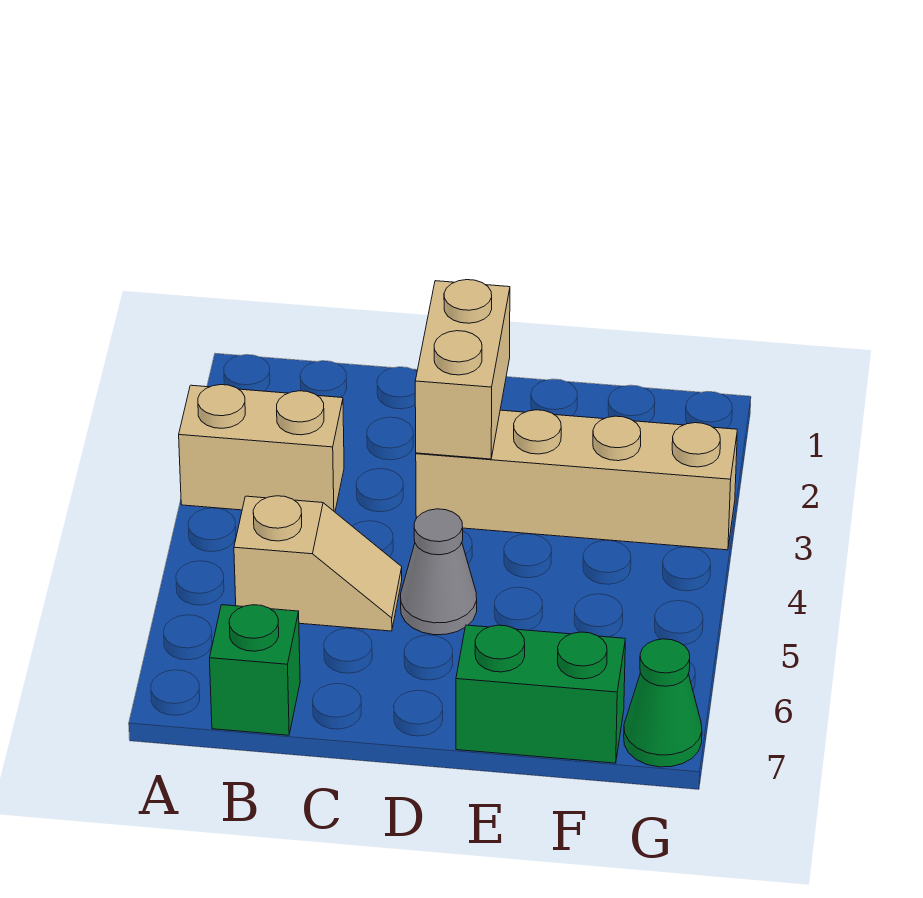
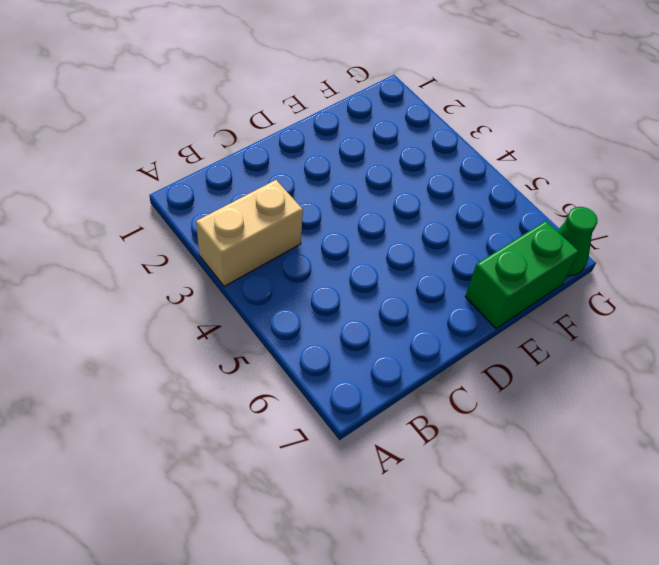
none -> tan slope B5:C5 level 1 top B
none -> green brick B7 level 1

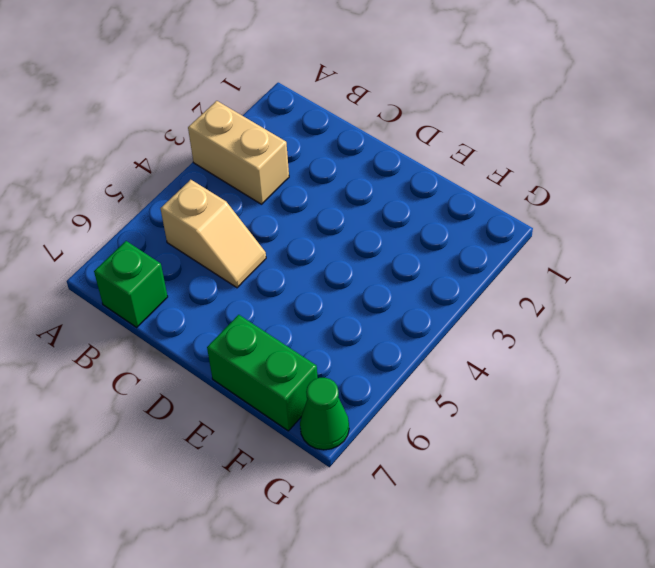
none -> tan brick D3:G3 level 1
none -> grey cone D5 level 1

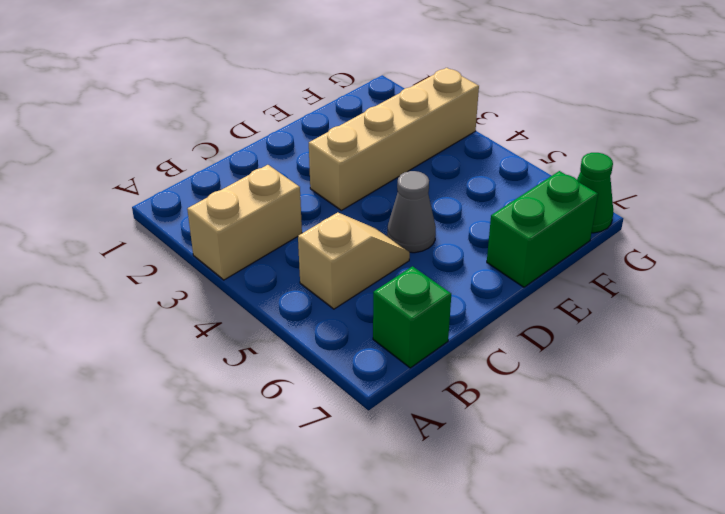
none -> tan brick D2:D3 level 2

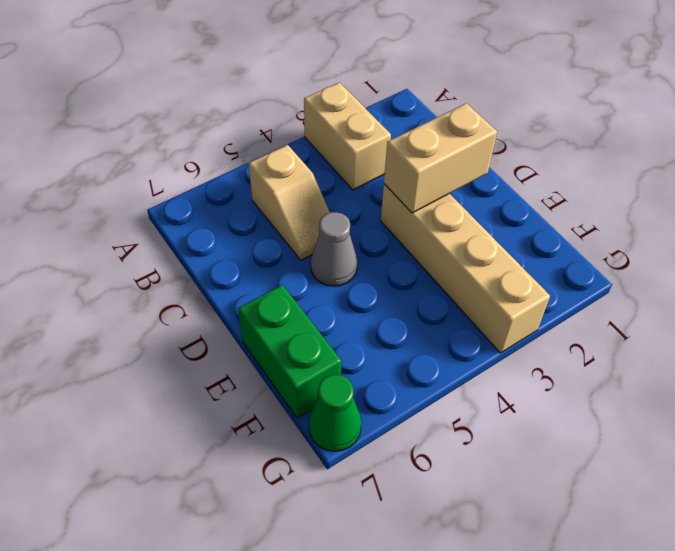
none -> green brick B7 level 1

